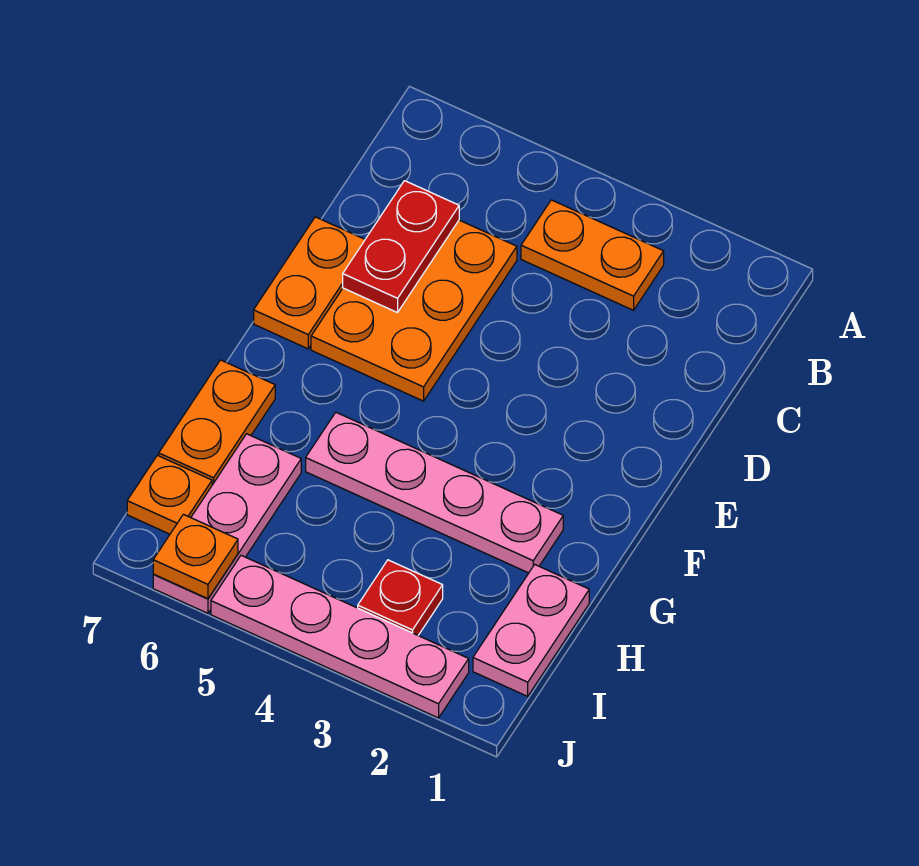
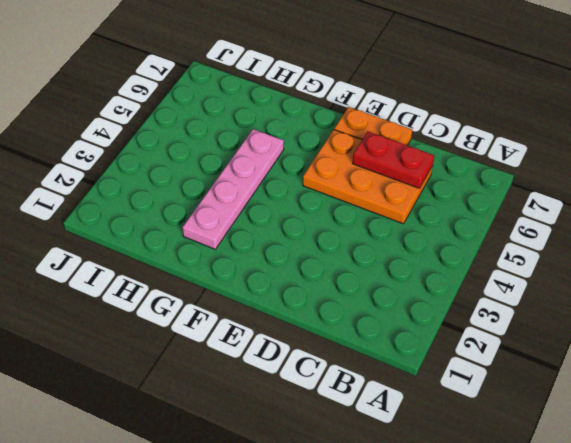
none -> orange plate B3:B4 level 1
none -> orange plate G7:H7 level 1
none -> pink plate H1:I1 level 1

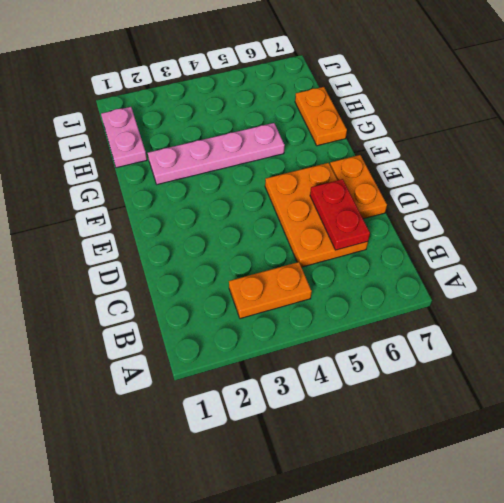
none -> pink plate H6:J6 level 1
none -> red plate I3 level 1
none -> orange plate I7 level 1

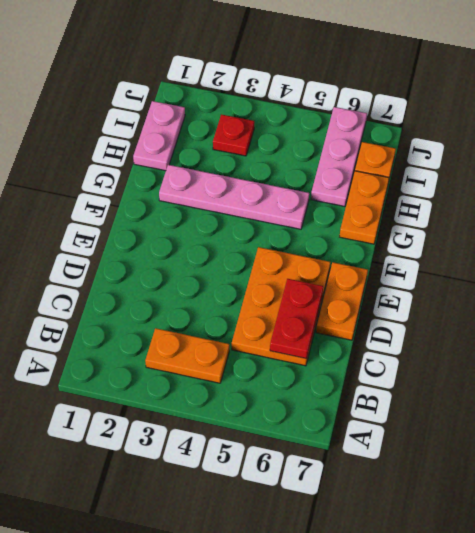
none -> pink plate J2:J5 level 1
none -> orange plate J6 level 2

